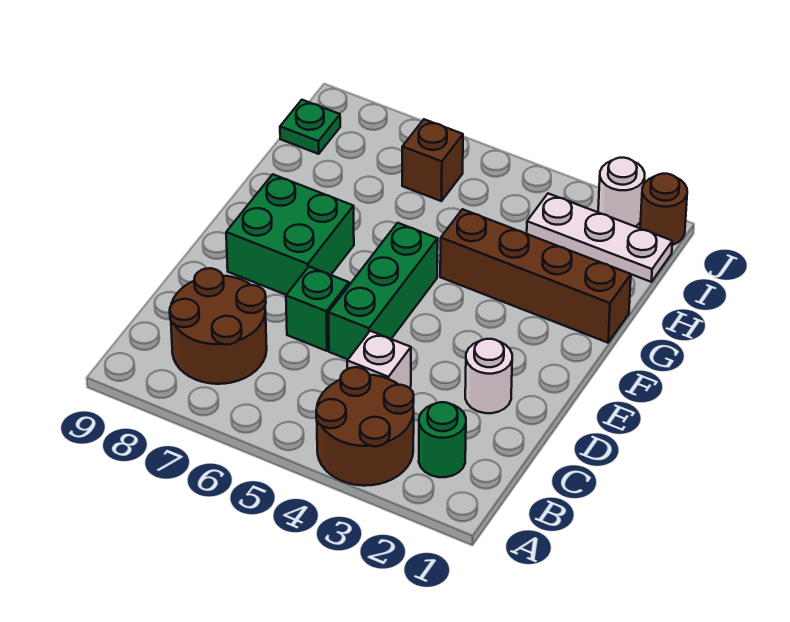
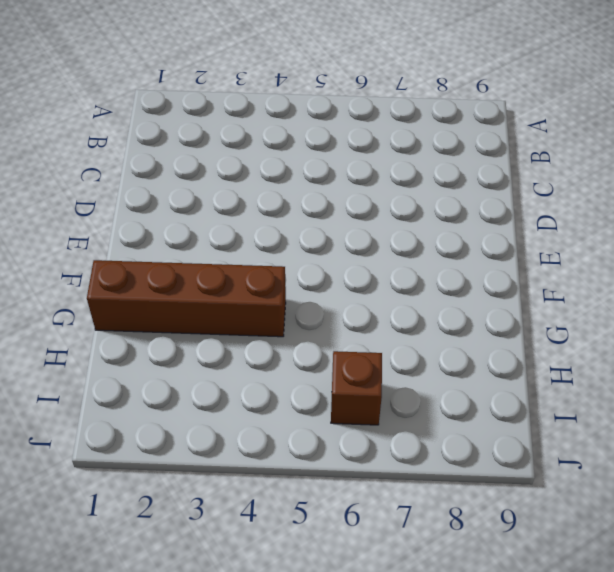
none -> brown round brick A3:B4 level 1
none -> green round brick B2 level 1
none -> brown round brick B7:C8 level 1

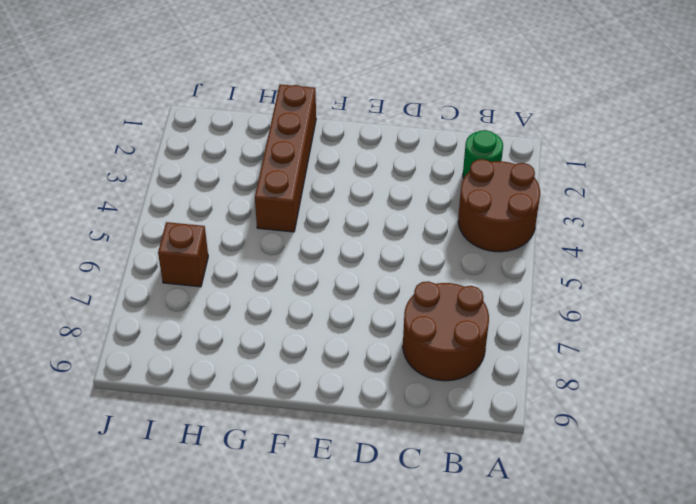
none -> white brick C4 level 1
none -> white round brick D2 level 1
none -> green brick D5:F5 level 1

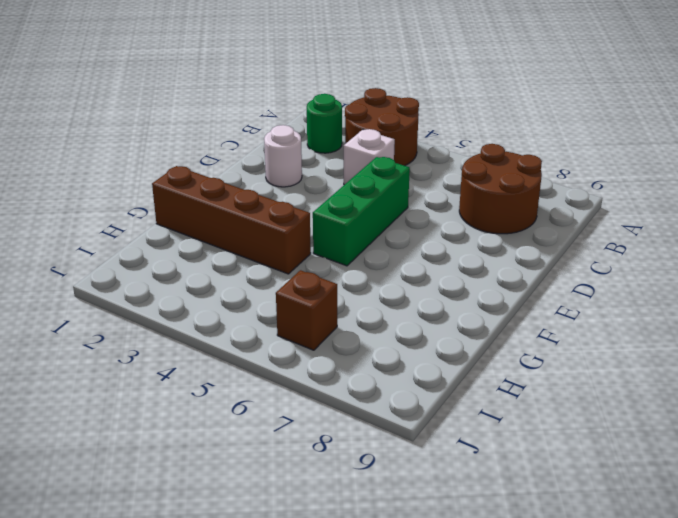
none -> green brick D6 level 1
none -> green brick E7:F8 level 1
none -> white plate I1:I3 level 1

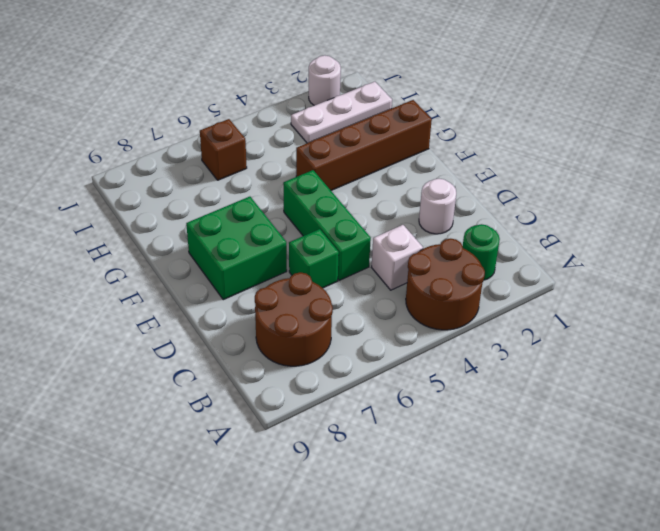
none -> green plate I9 level 1
none -> brown round brick J1 level 1

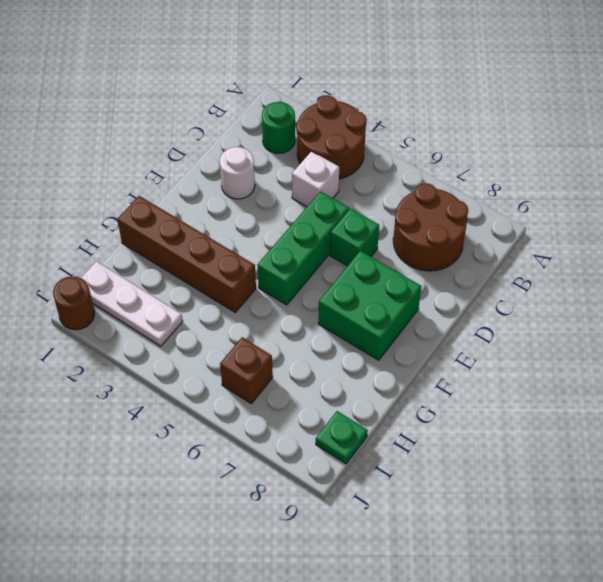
none -> white round brick J2 level 1

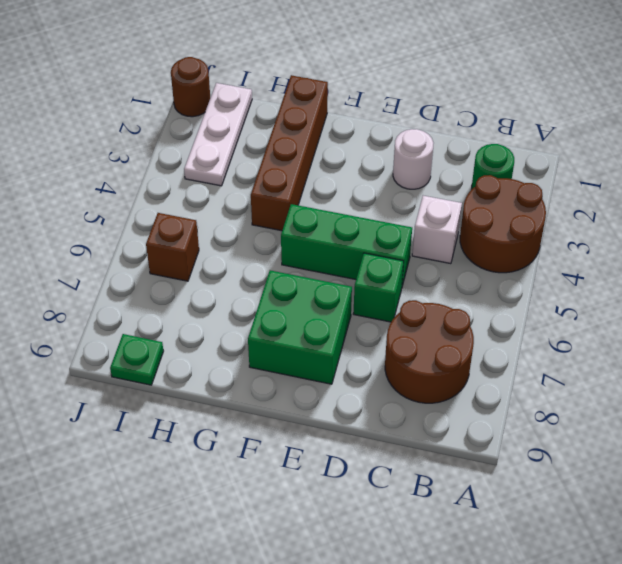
none -> white round brick J2 level 1

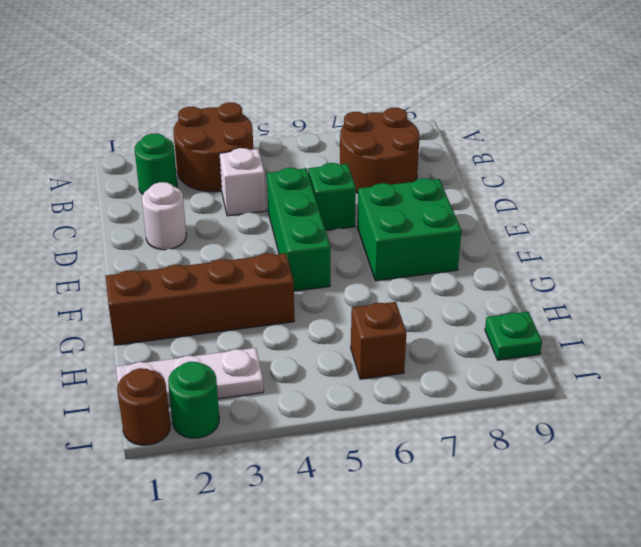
green round brick J2 level 1 -> white round brick J2 level 1

